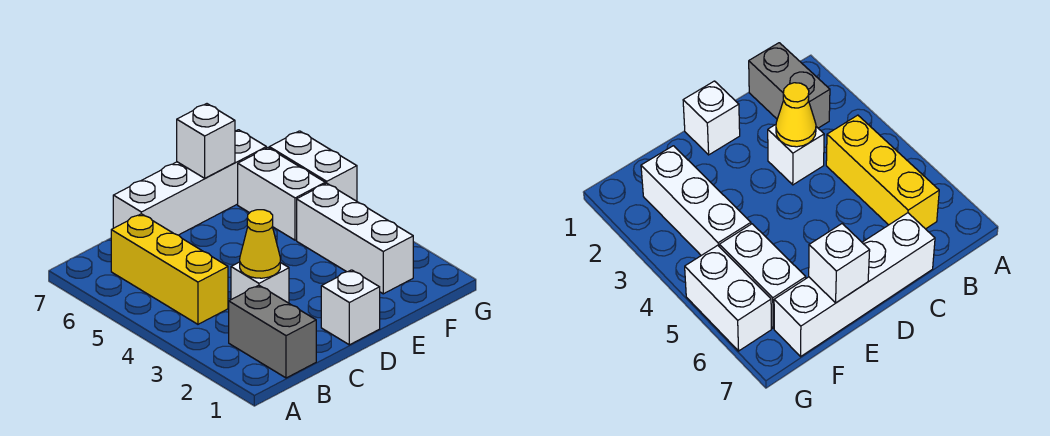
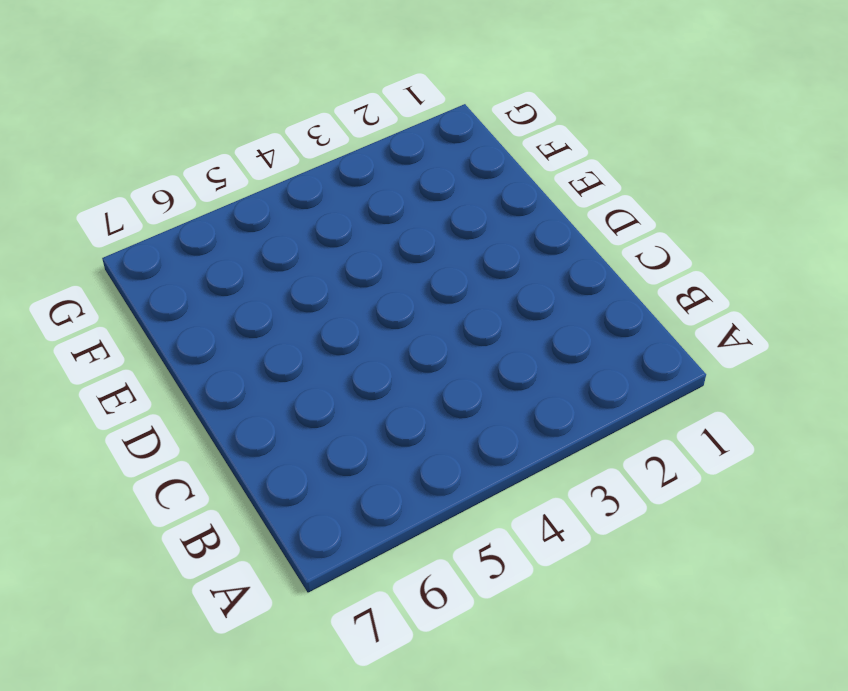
none -> grey brick B1:B2 level 1
none -> yellow brick B4:B6 level 1

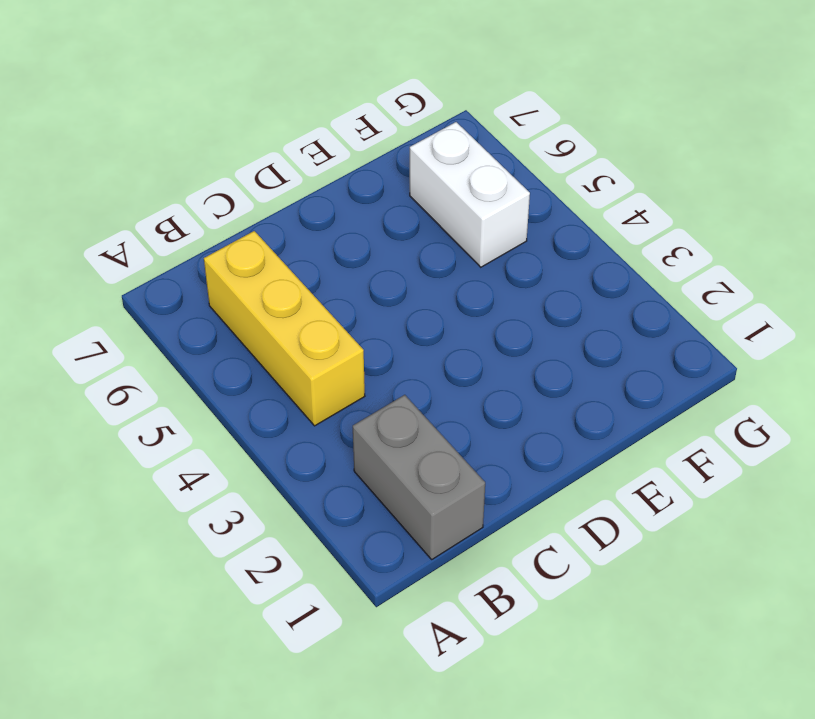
none -> white brick C3 level 1
none -> white brick C7:F7 level 1

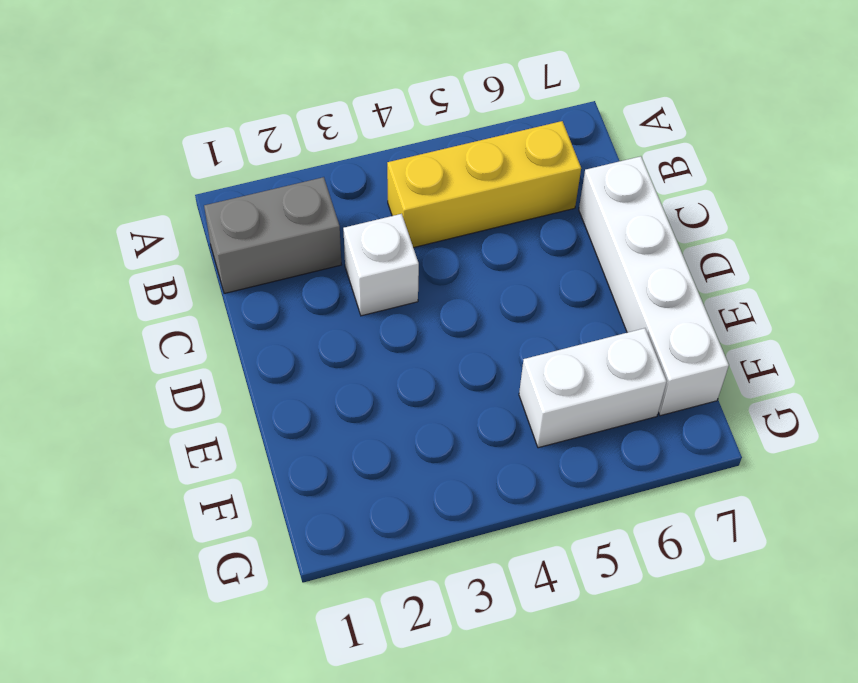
none -> white brick D1 level 1
none -> white brick F2:F4 level 1

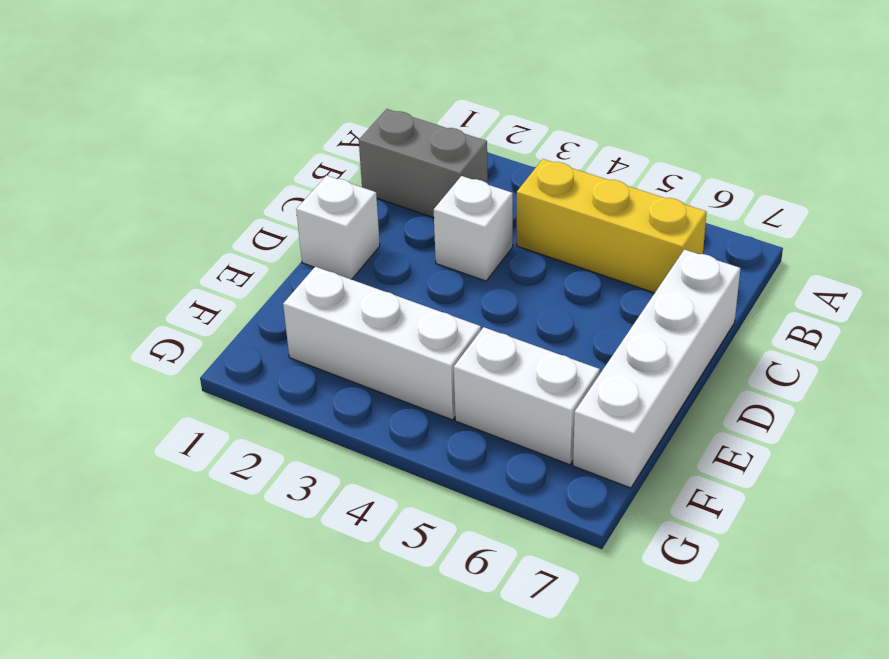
none -> white brick G5:G6 level 1
none -> yellow cone C3 level 2

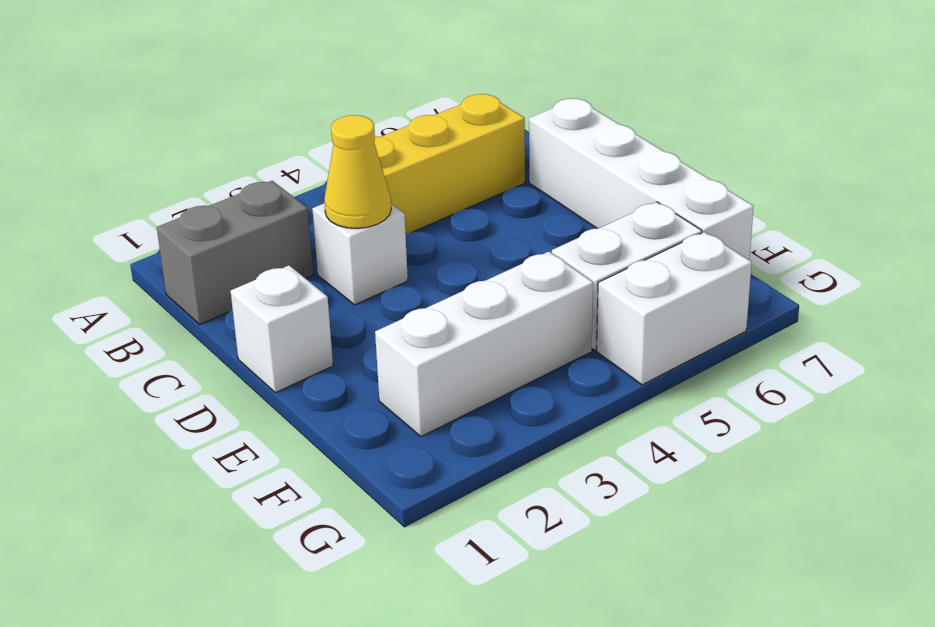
none -> white brick E7 level 2

